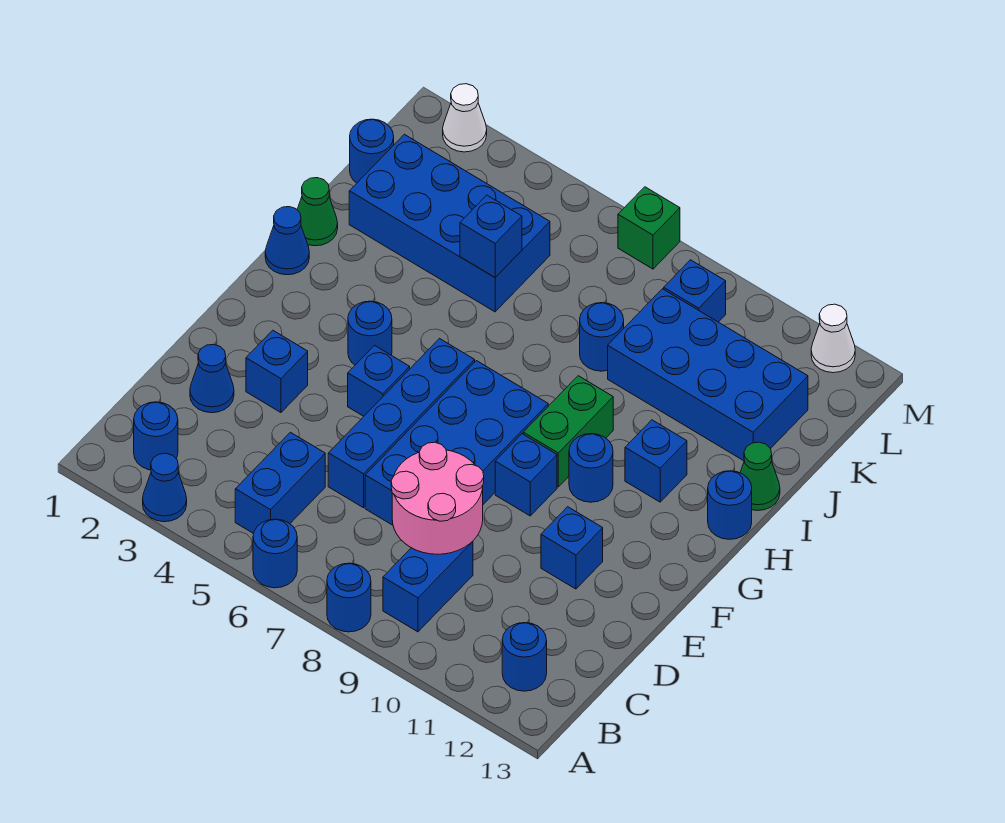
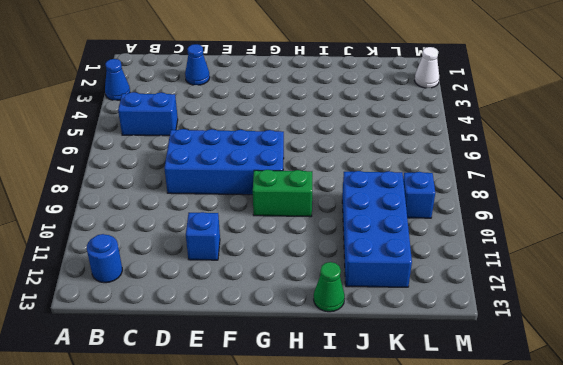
none -> blue round brick A6 level 1
none -> blue round brick A8 level 1
none -> blue round brick B2 level 1
none -> blue brick B9:C9 level 1

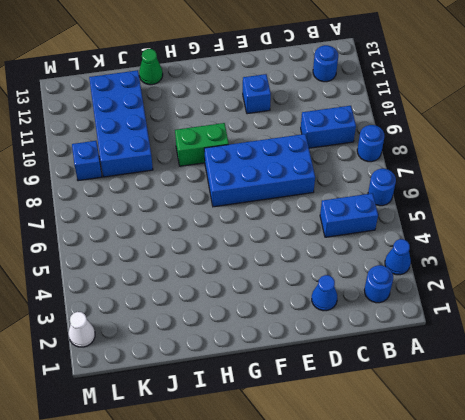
none -> blue brick D6:G6 level 1
none -> blue brick E3 level 1
none -> blue brick F5 level 1
none -> blue brick F9 level 1

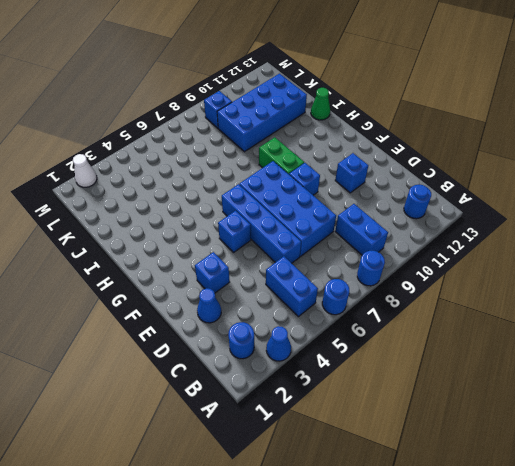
none -> blue round brick G4 level 1
none -> blue round brick G10 level 1
none -> blue cone H1 level 1
none -> blue brick H11 level 1

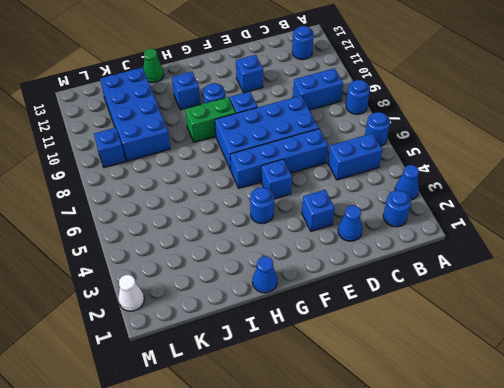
none -> blue round brick H13 level 1
none -> green cone I1 level 1
none -> blue brick J2:K5 level 1
none -> blue round brick J8 level 1

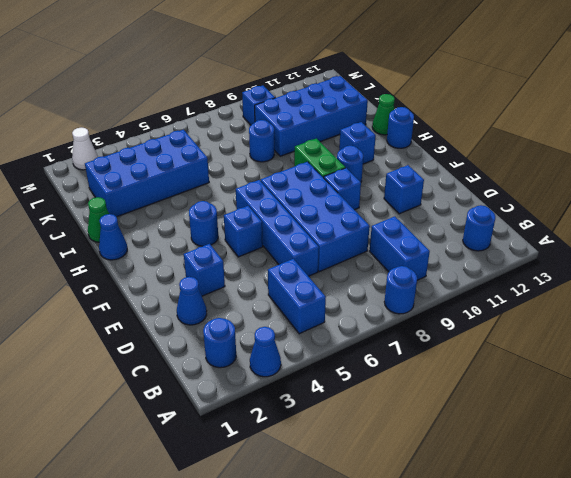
none -> blue round brick A6 level 1
none -> blue round brick K1 level 1
none -> green brick M7 level 1
none -> white cone M12 level 1

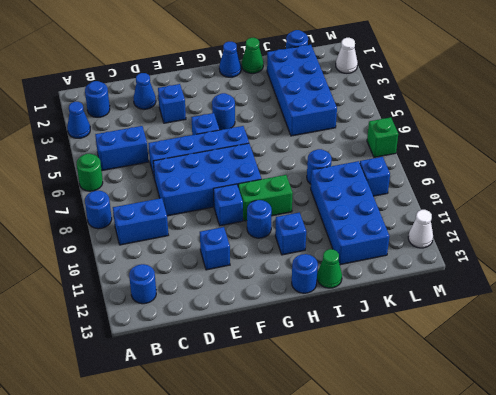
green round brick A6 level 1 -> blue round brick A6 level 1
none -> pink round brick C8:D9 level 2
none -> blue brick J5 level 2

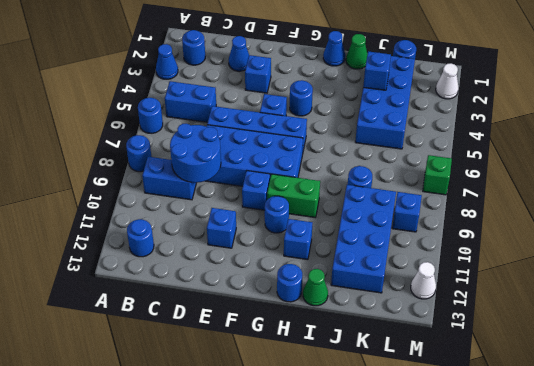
blue round brick C8:D9 level 2 -> pink round brick C8:D9 level 2
blue brick J3 level 2 -> blue brick J5 level 2

